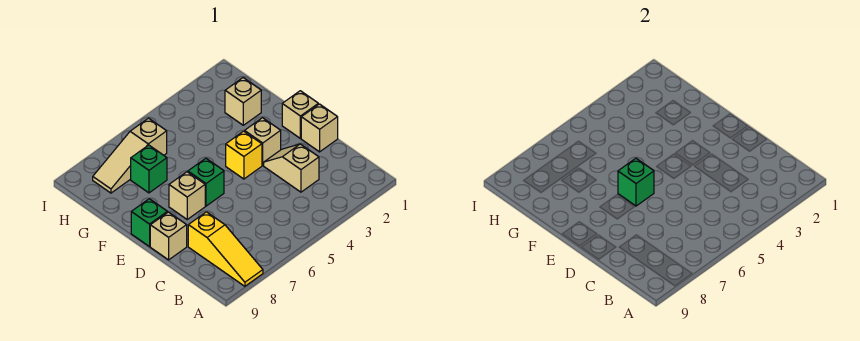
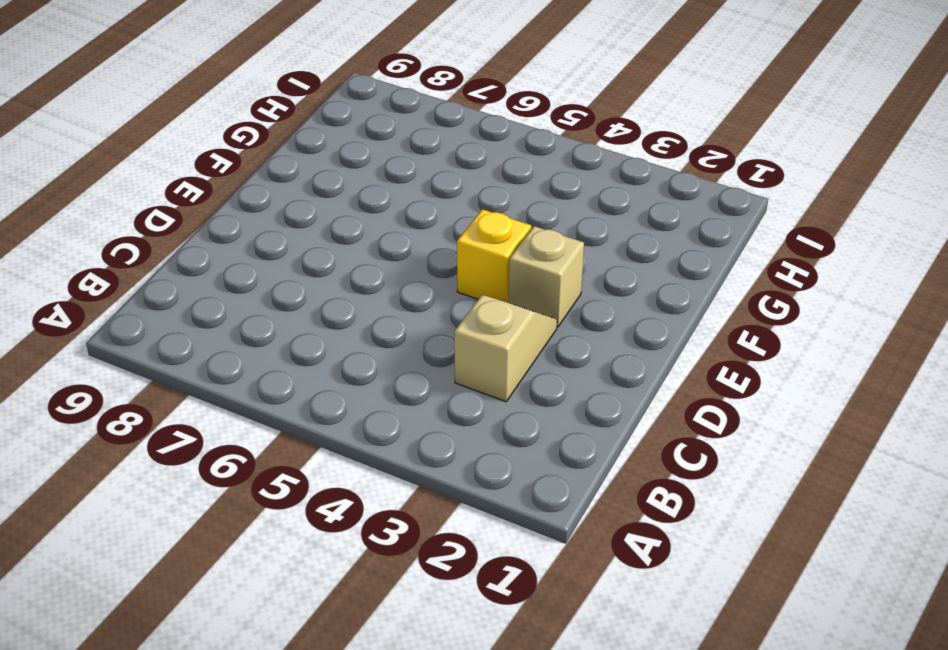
none -> yellow slope A8:C8 level 1 top C
none -> tan brick D1 level 1
none -> tan brick D9 level 1

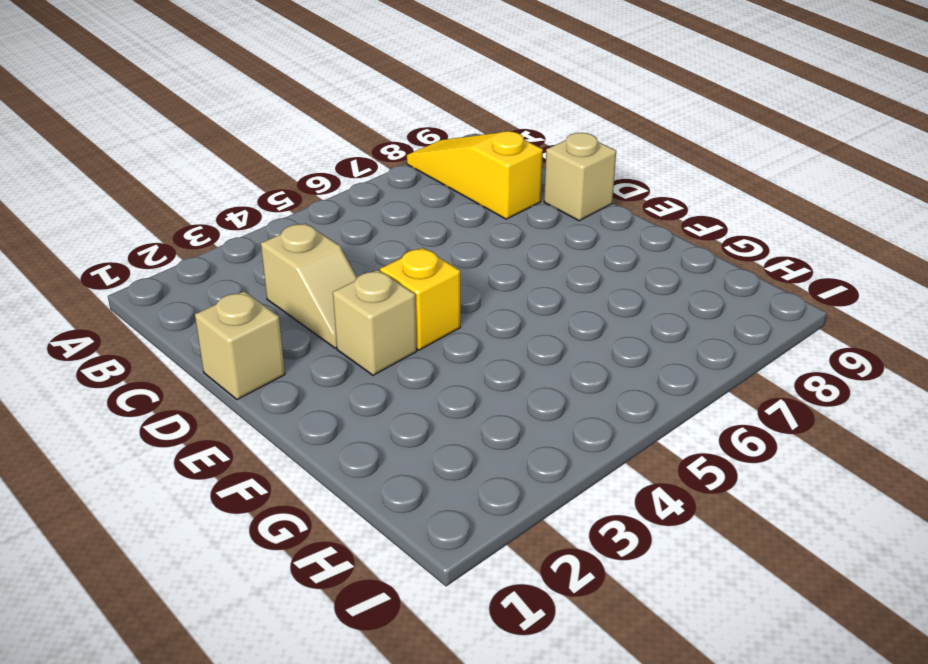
none -> tan brick E1 level 1
none -> green brick E6 level 1
none -> tan brick E7 level 1

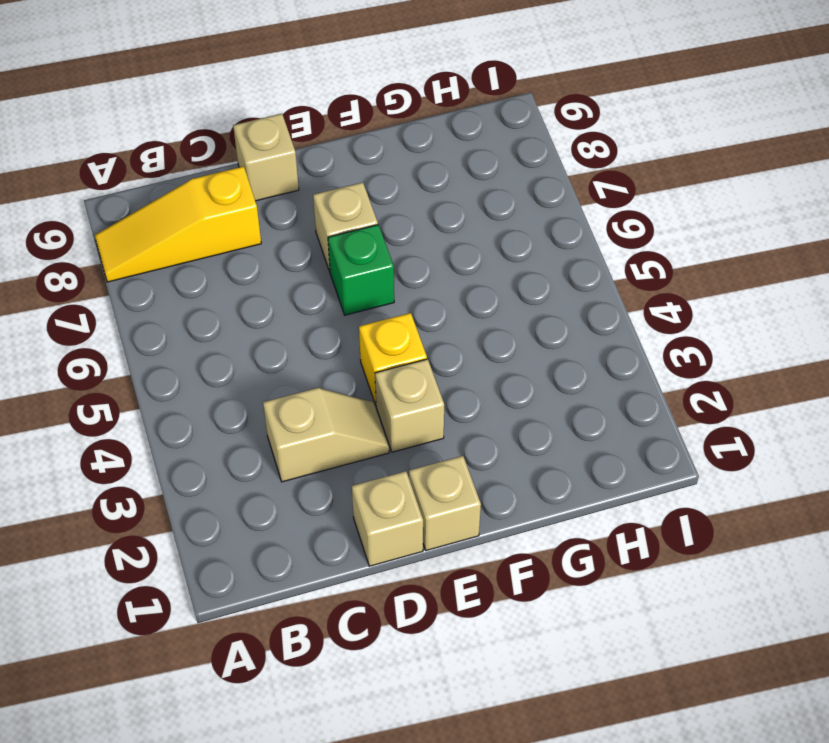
none -> green brick E9 level 1
none -> tan brick G2 level 1
none -> green brick G7 level 1

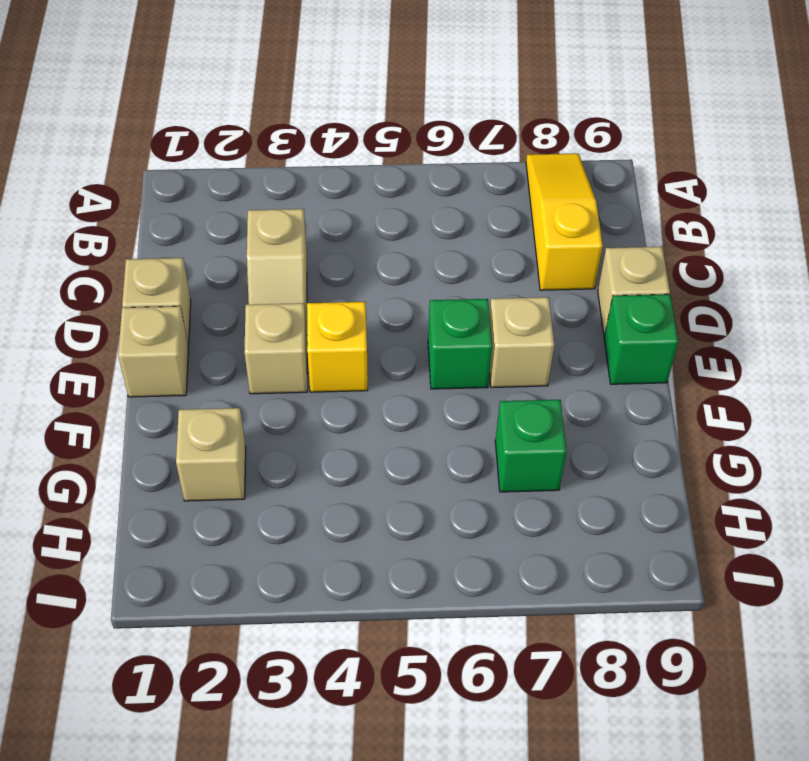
none -> tan slope H6:H8 level 1 top 6
none -> green brick E6 level 2

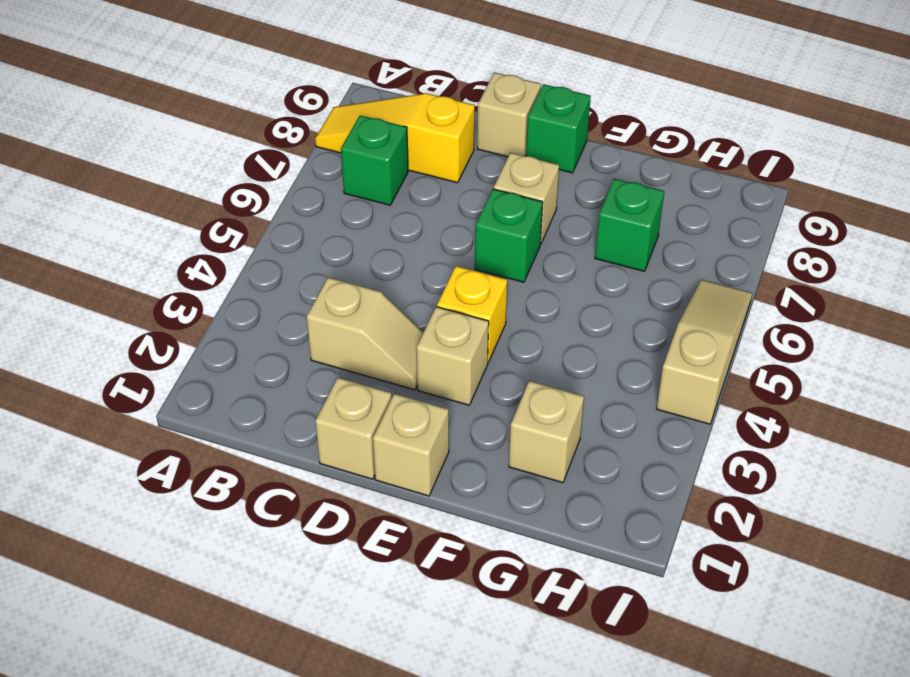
green brick B7 level 1 -> green brick E6 level 2
tan slope I4:I6 level 1 top 4 -> tan slope H6:H8 level 1 top 6

